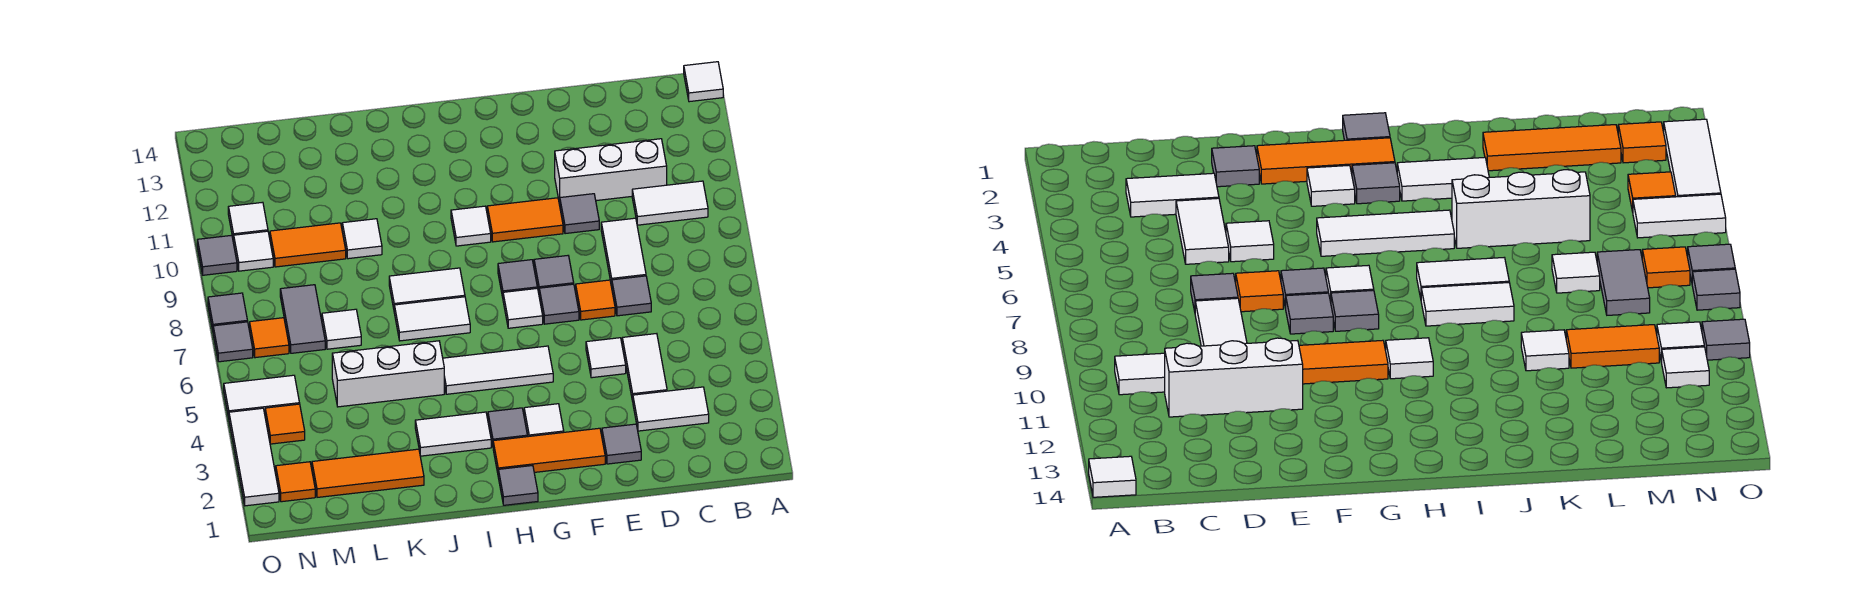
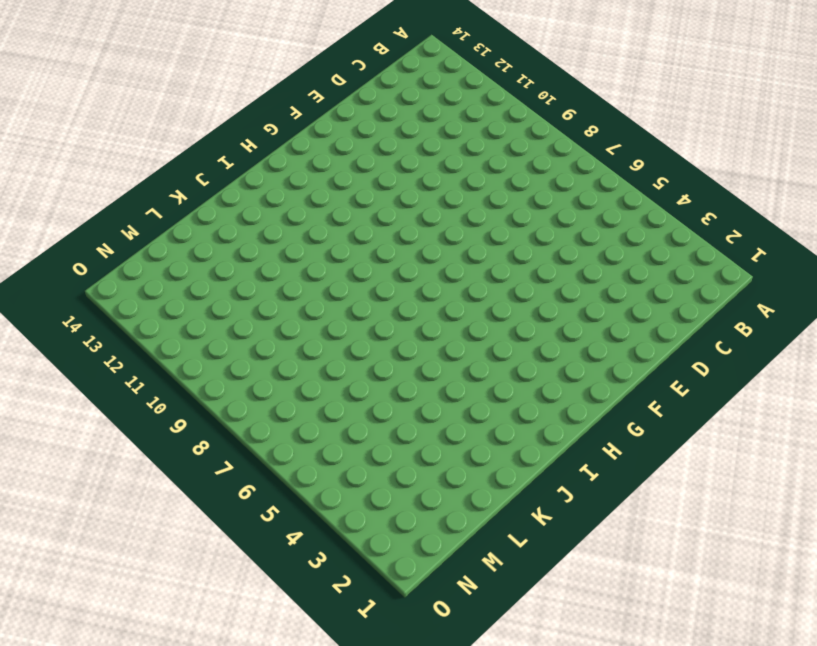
none -> white tile A14 level 1
none -> white tile B10:C10 level 1
none -> white tile C3:D3 level 1
none -> white brick C11:E11 level 1

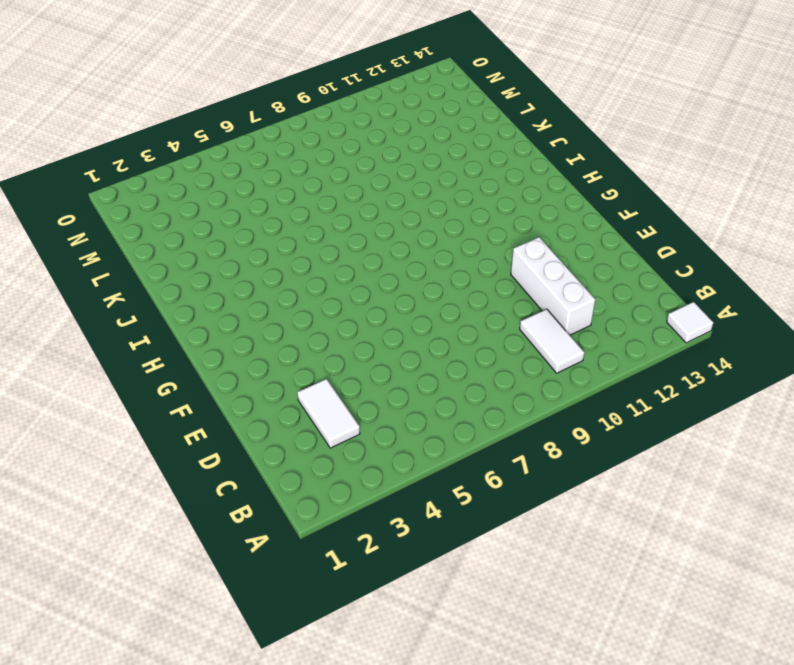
none -> white tile D4:D5 level 1
none -> grey tile D7 level 1
none -> white tile D8:D9 level 1
none -> grey tile E2 level 1

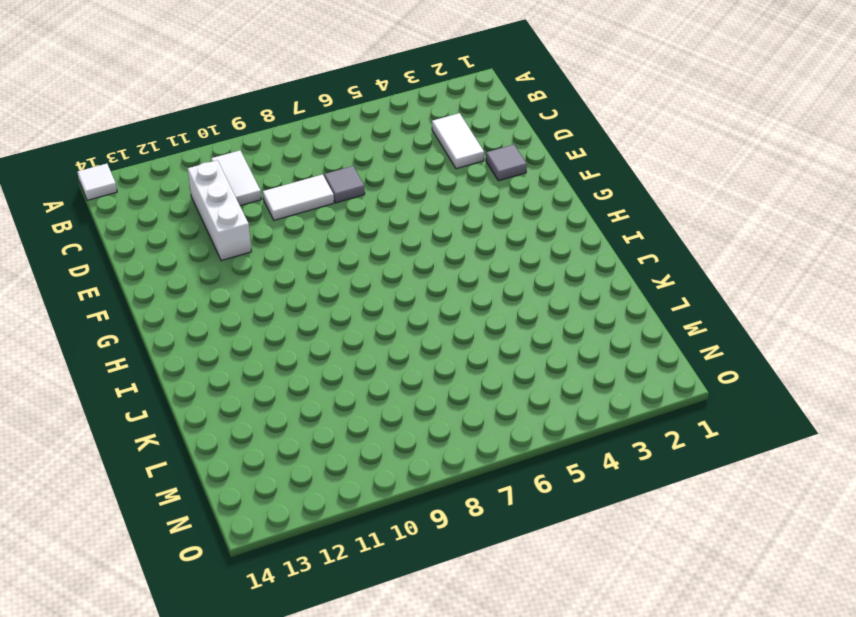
none -> white tile D4:D5 level 1
none -> white tile E5 level 1
none -> orange tile E7 level 1
none -> grey tile E10 level 1

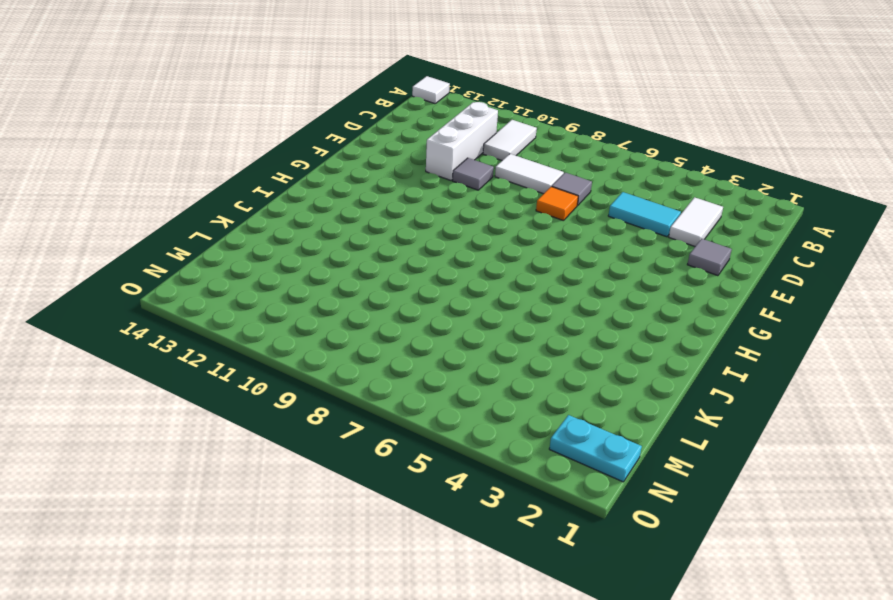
cyan tile D4:D5 level 1 -> white tile D4:D5 level 1
cyan plate N1:N2 level 1 -> orange tile N2 level 1
none -> white tile E5 level 1
none -> orange tile F2:H2 level 1
none -> grey tile F7 level 1
none -> grey tile F8 level 1

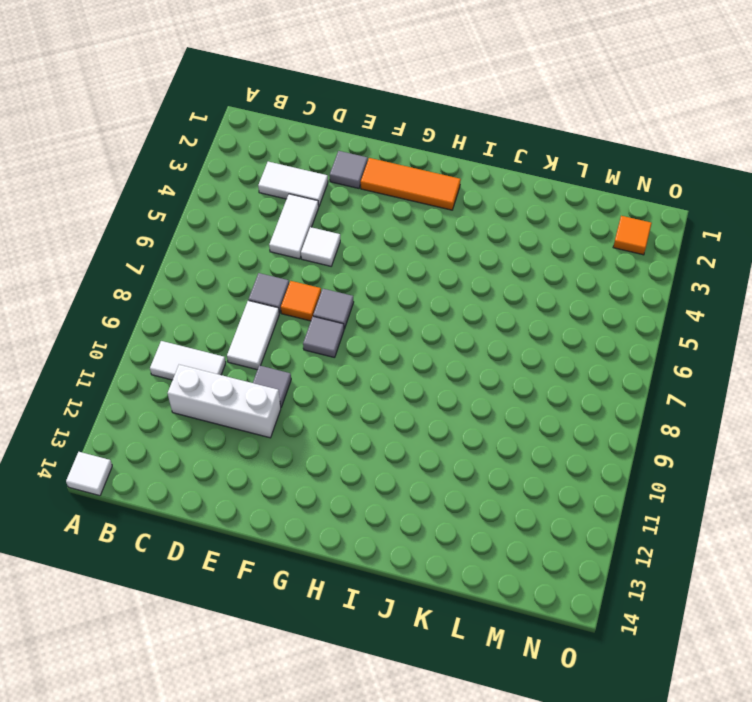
none -> orange tile F10:G10 level 1
none -> white tile G3 level 1
none -> white tile G5:I5 level 1
none -> white tile G7 level 1

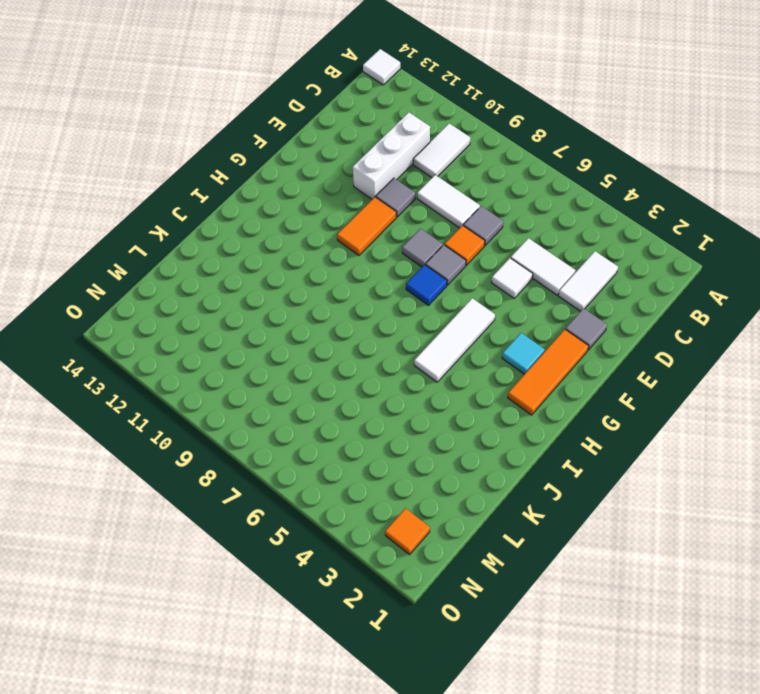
cyan tile G3 level 1 -> white tile G3 level 1
blue tile G7 level 1 -> white tile G7 level 1
none -> grey tile G8 level 1
none -> grey tile H1 level 1
none -> grey tile H3 level 1
none -> white tile H10 level 1

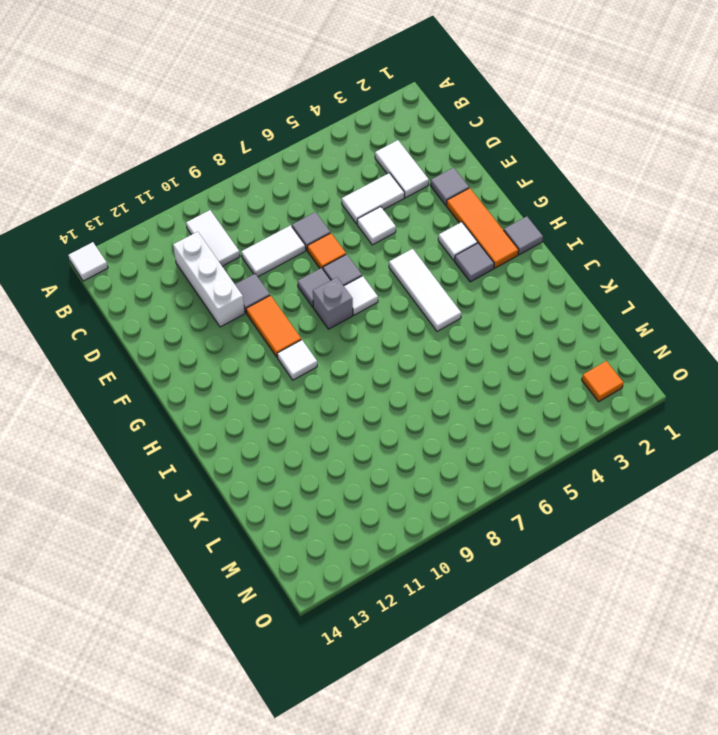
grey brick G8 level 1 -> grey tile G8 level 1
none -> white tile I3:J3 level 1
none -> white tile I7:J7 level 1
none -> white tile I8:J8 level 1
none -> white brick J5:L5 level 1

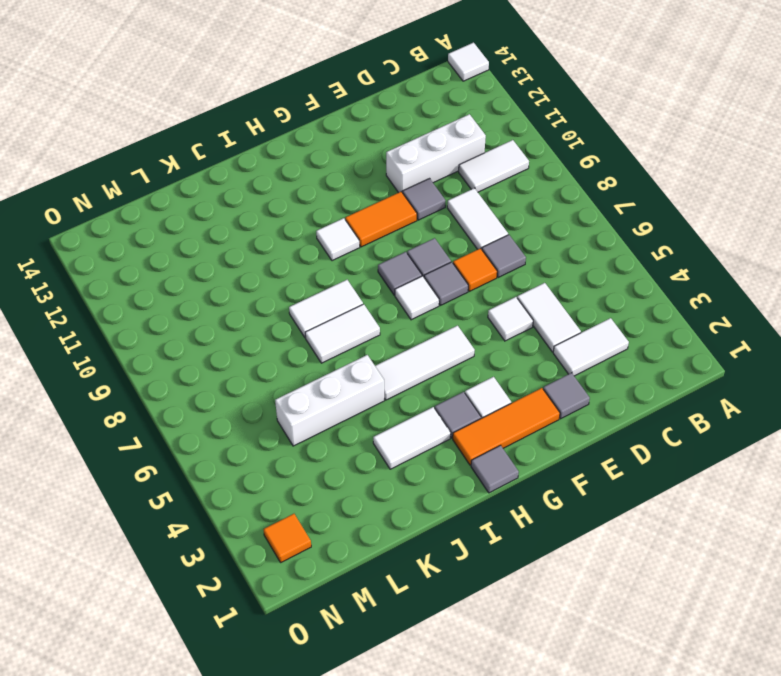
none -> orange tile K2:M2 level 1
none -> white tile K10 level 1
none -> white tile L7 level 1
none -> orange tile L10:M10 level 1

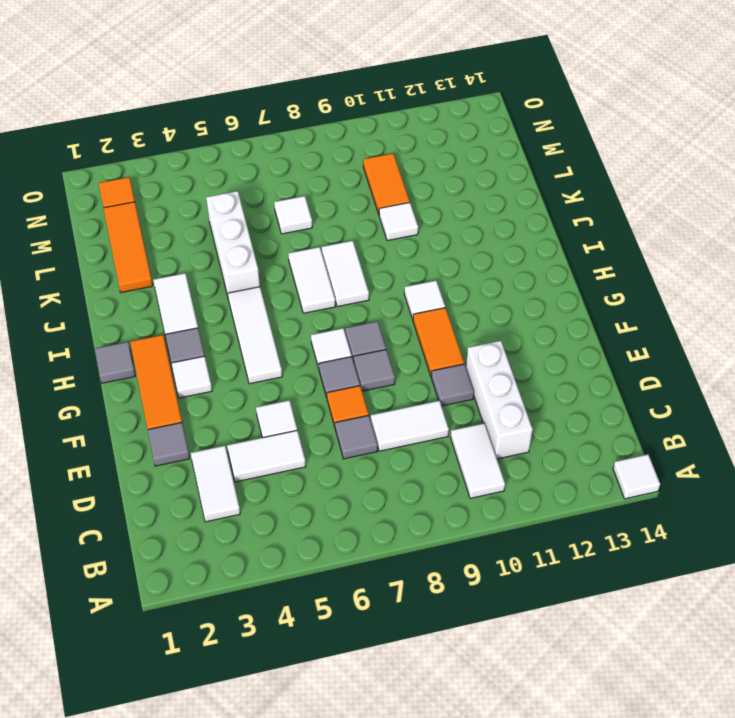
none -> grey tile M7:M8 level 1
none -> orange tile N4 level 1
none -> white tile N5:O5 level 1
none -> orange tile N7 level 1

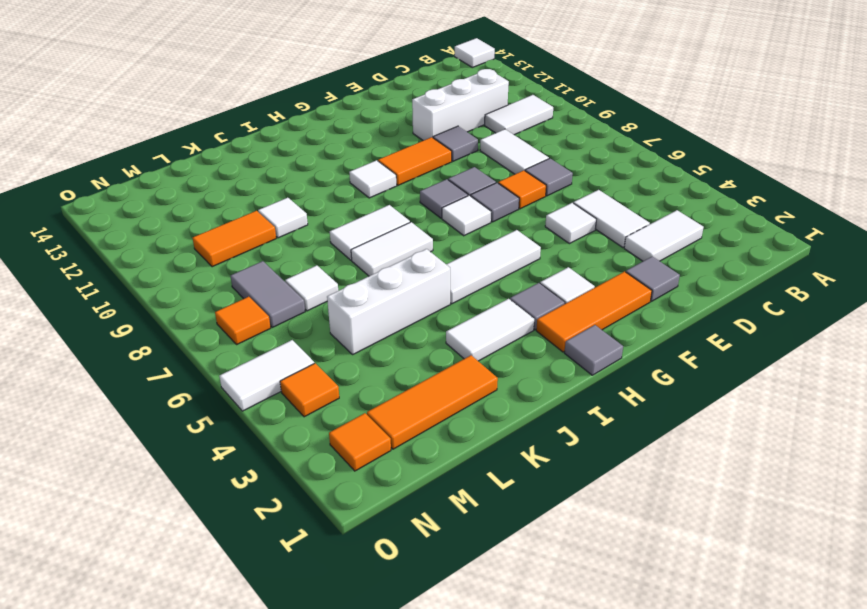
none -> white tile N10 level 1
none -> white tile N11 level 1
none -> white tile O2:O4 level 1
none -> grey tile O7 level 1

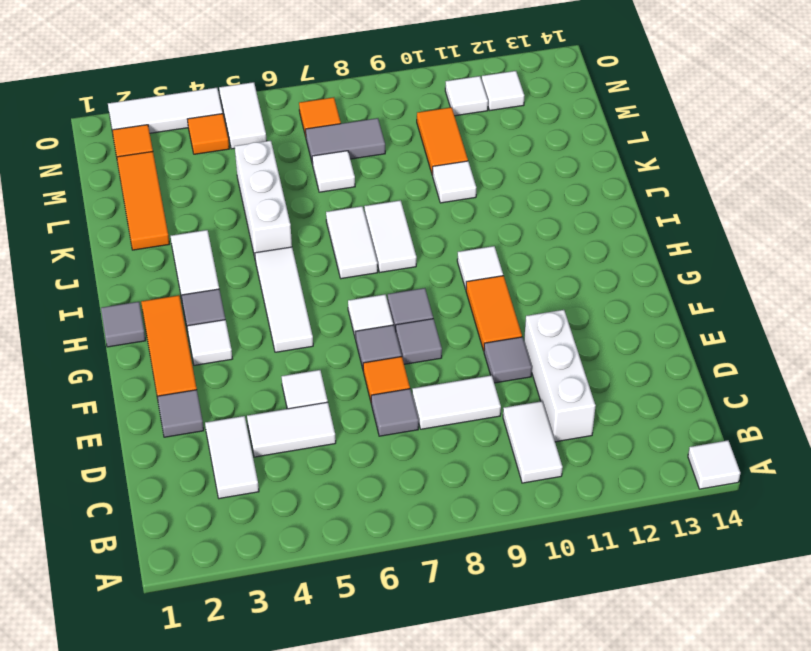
white tile N12 level 1 -> white tile N10 level 1
none -> grey tile O7 level 1
none -> grey tile O8 level 1
none -> grey tile O10 level 1

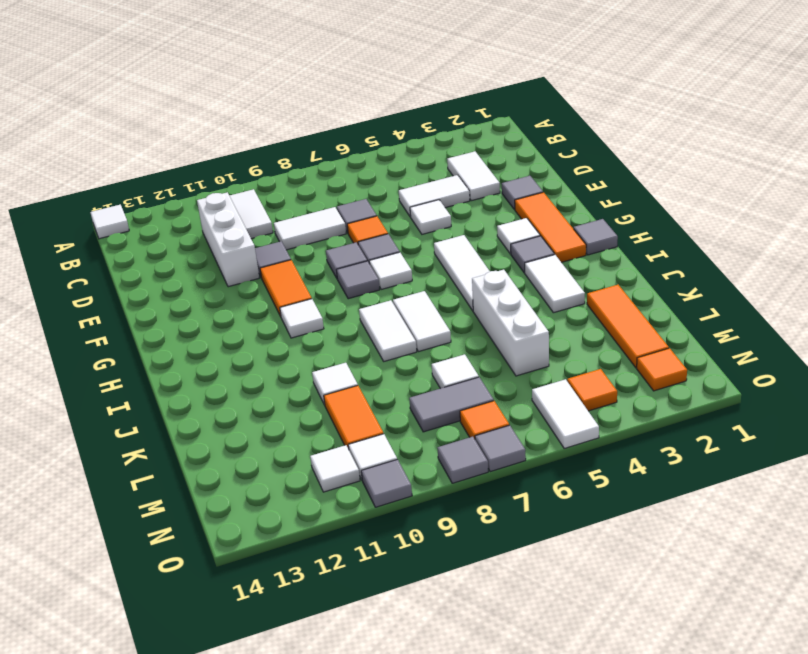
none -> white tile O2:O4 level 1

